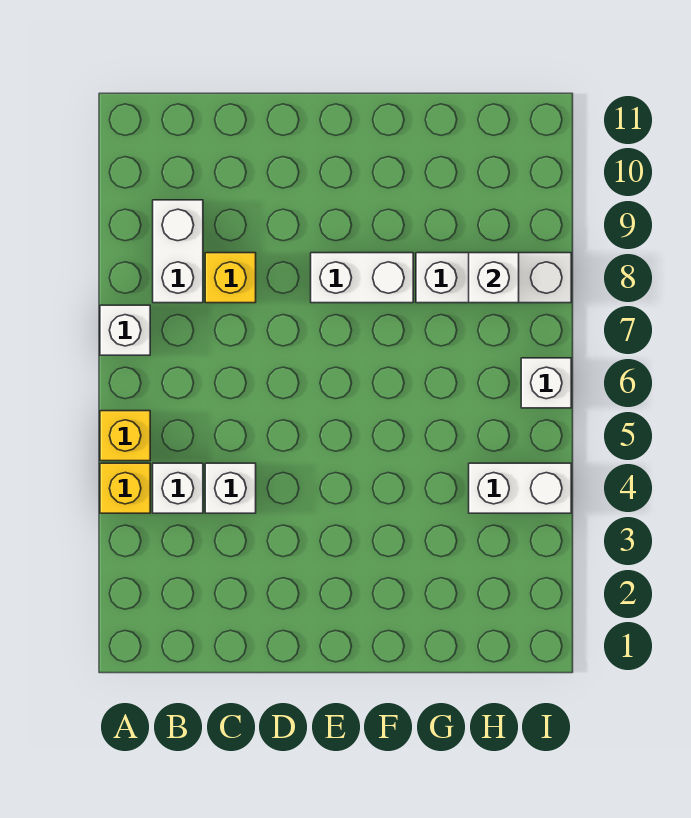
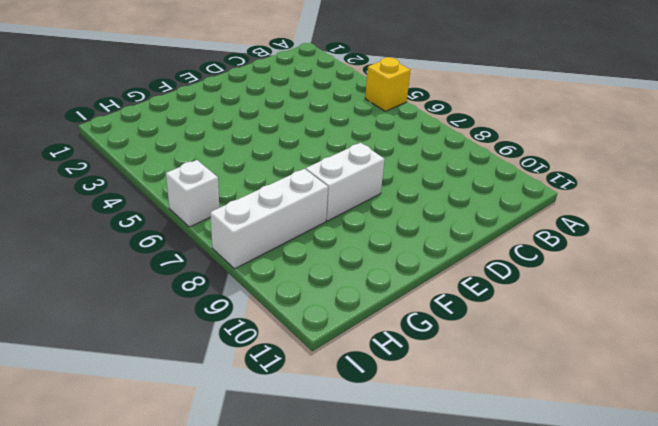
none -> yellow brick A4 level 1
none -> white brick A7 level 1
none -> white brick B4 level 1

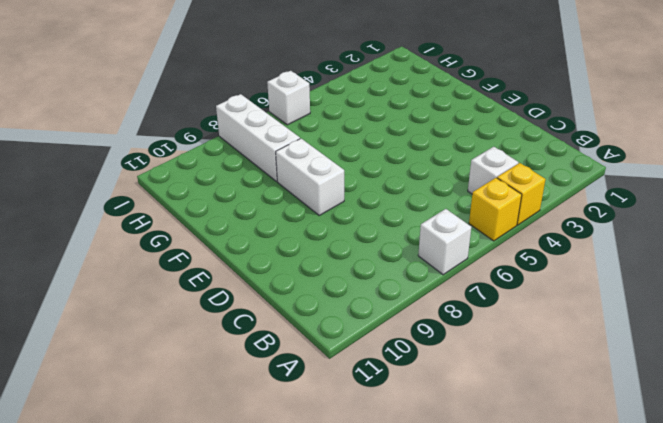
none -> white brick B8:B9 level 1
none -> white brick C4 level 1
none -> yellow brick C8 level 1

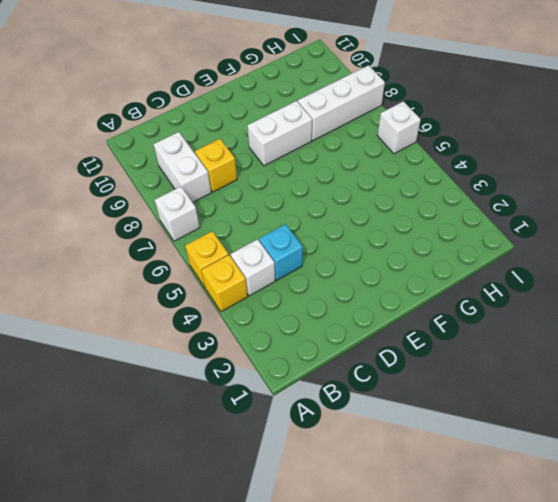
cyan brick C4 level 1 -> white brick C4 level 1
none -> white brick H4:I4 level 1
none -> white brick H8 level 2

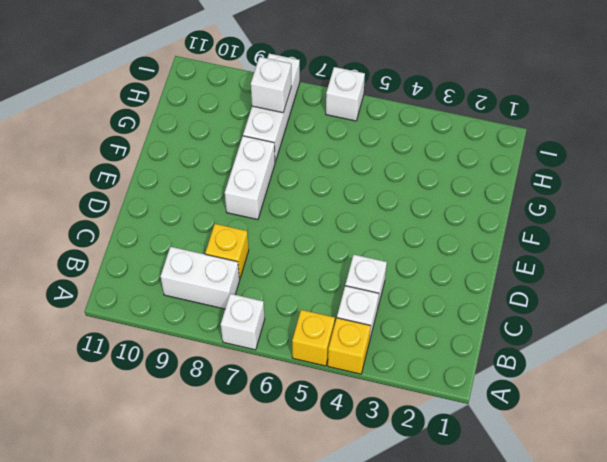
none -> white brick H4:I4 level 1

